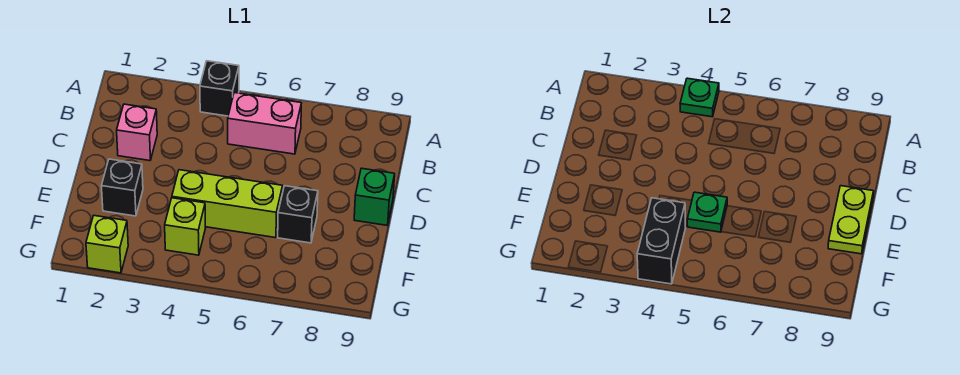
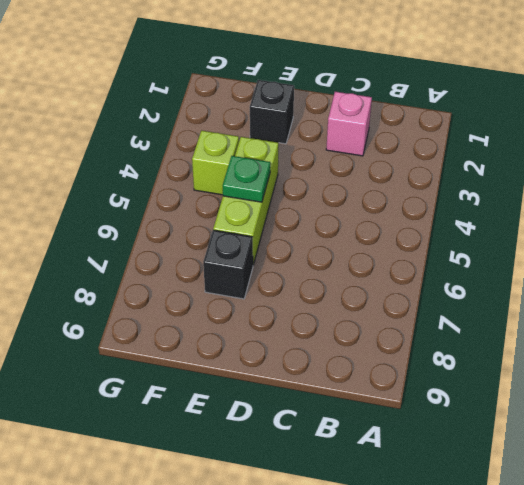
none -> black brick A4 level 1
none -> pink brick B5:B6 level 1
none -> green brick D9 level 1

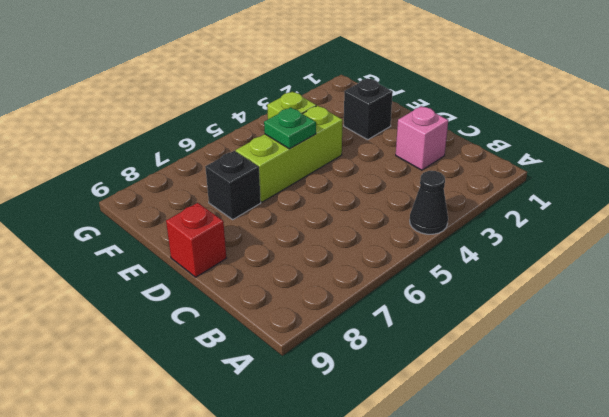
black cone A4 level 1 -> black brick A4 level 1
red brick D9 level 1 -> green brick D9 level 1
none -> pink brick B5:B6 level 1
none -> lime brick G2 level 1
none -> green plate A4 level 2

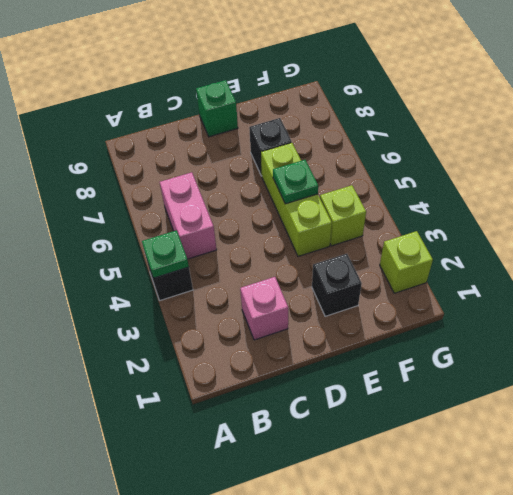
none -> lime plate D9:E9 level 2
none -> black brick F4:G4 level 2

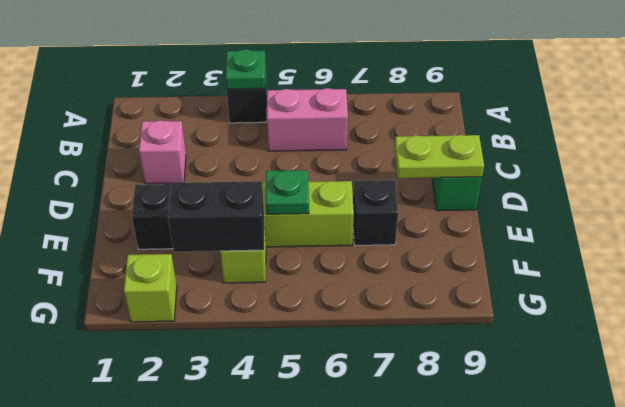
lime plate D8:D9 level 2 -> lime plate D9:E9 level 2
black brick F3:F4 level 2 -> black brick F4:G4 level 2

